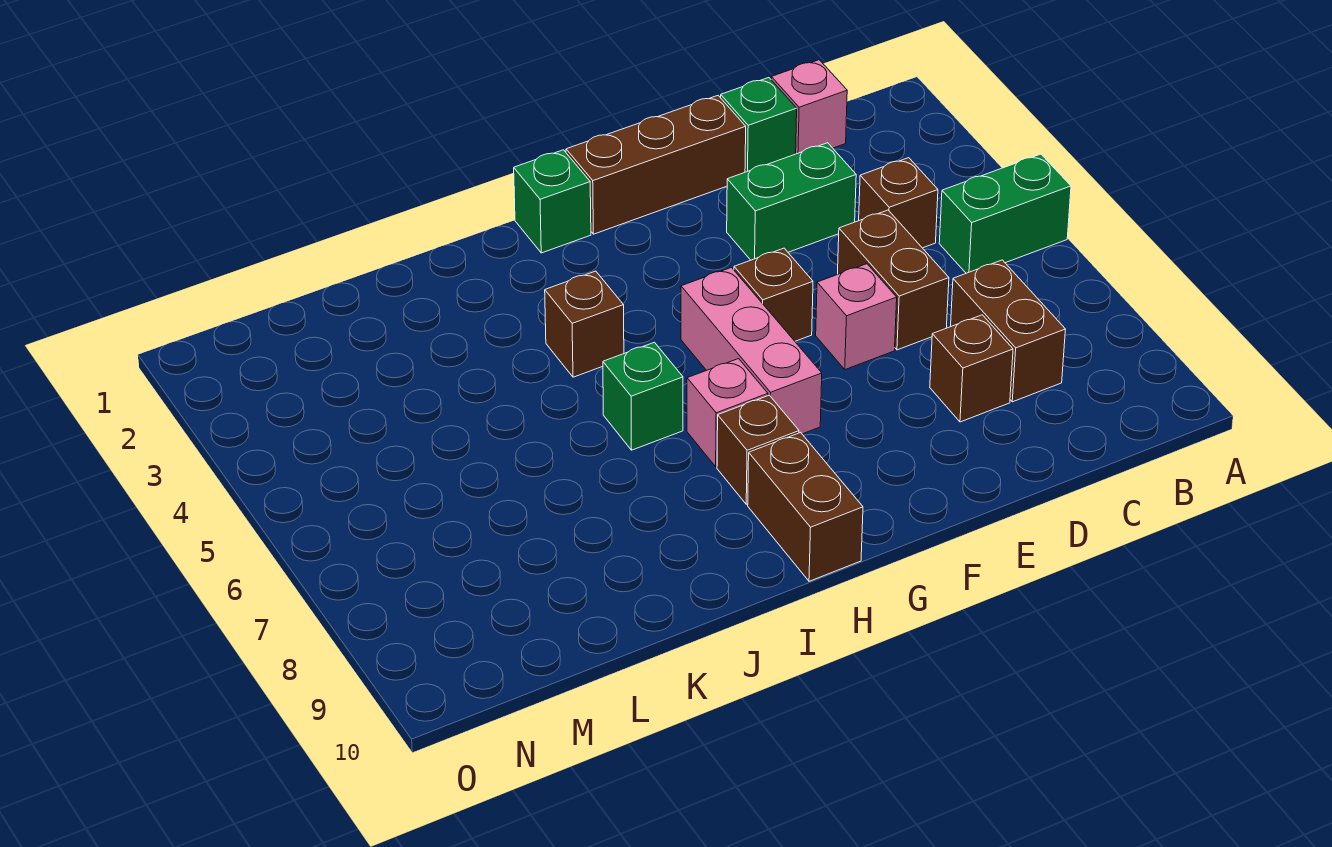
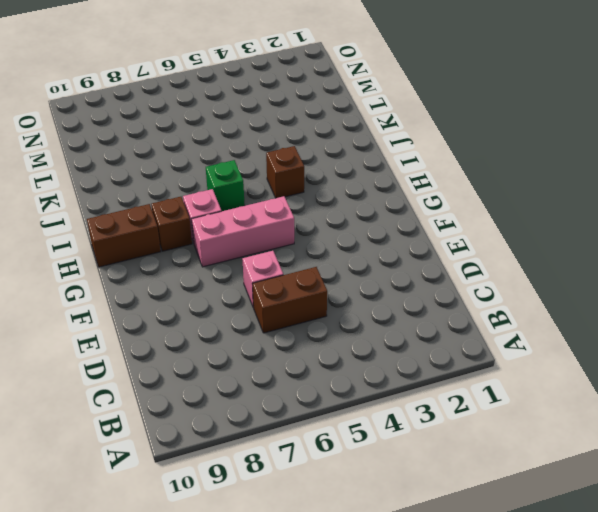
none -> green brick A5:B5 level 1
none -> pink brick C1 level 1
none -> brown brick C4 level 1

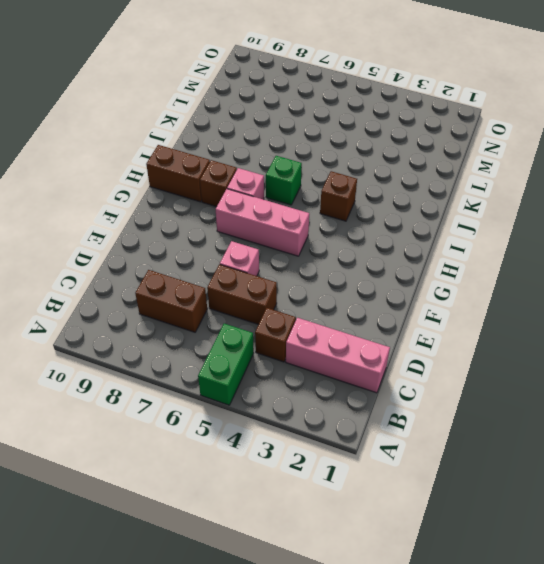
pink brick C1:C3 level 1 -> pink brick C1 level 1
none -> green brick D1 level 1
none -> green brick D3:E3 level 1
none -> brown brick D8 level 1

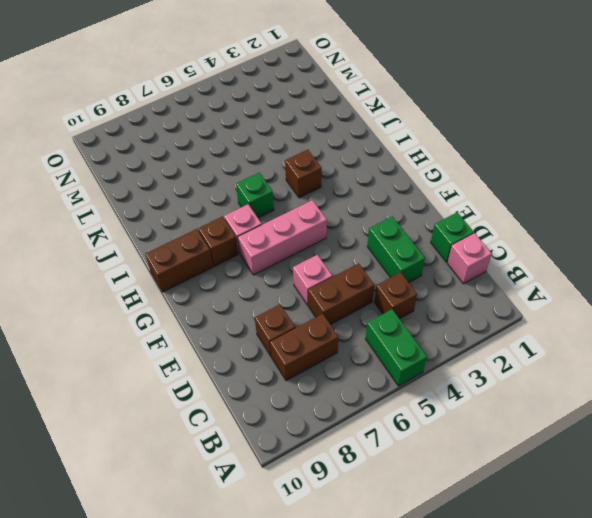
none -> brown brick E1:G1 level 1
none -> brown brick F5 level 1
none -> green brick H1 level 1

